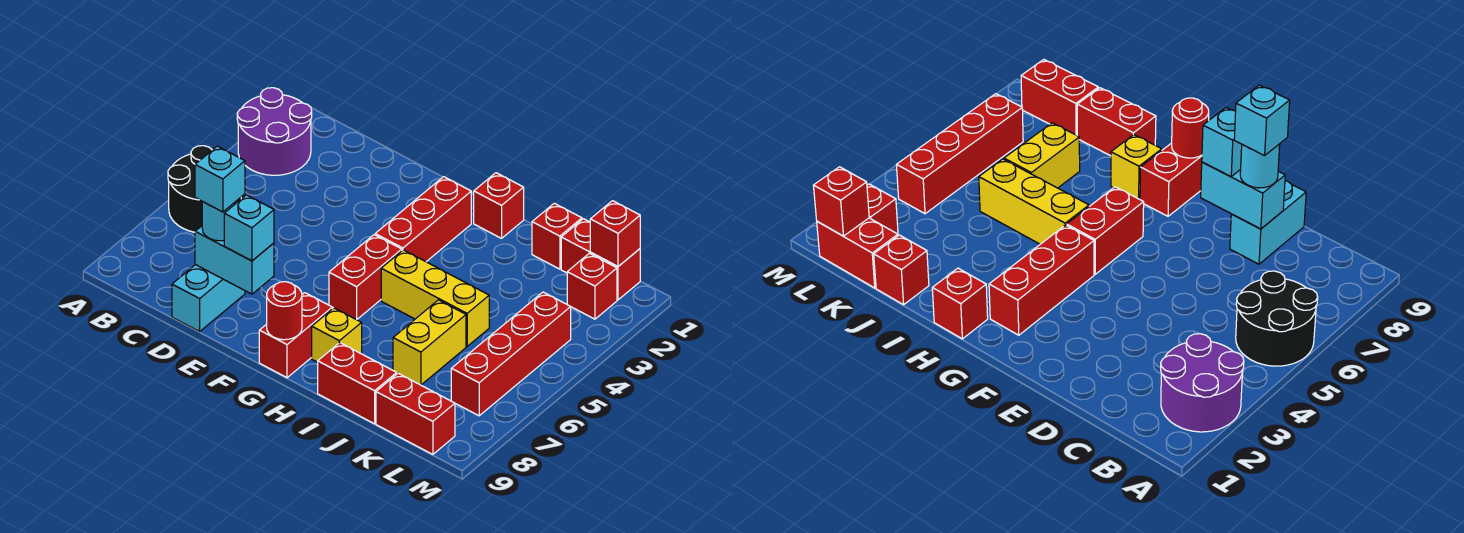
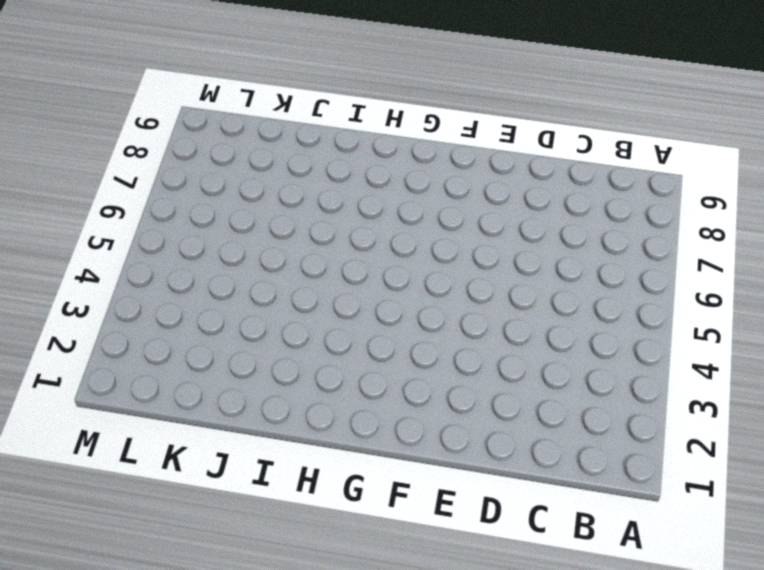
none -> purple round brick A2:B3 level 1
none -> black round brick A5:B6 level 1
none -> cyan brick D8:D9 level 1

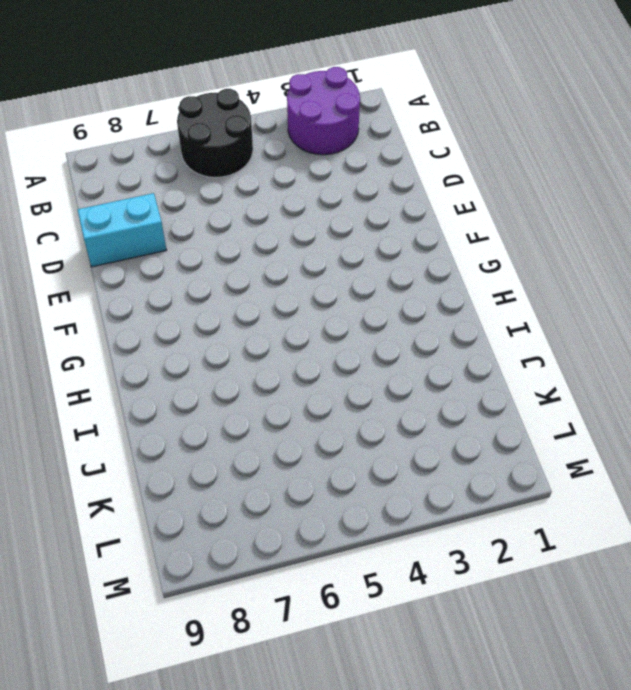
none -> red brick G2:G4 level 1
none -> red brick G5:G6 level 1
none -> red brick G8:G9 level 1

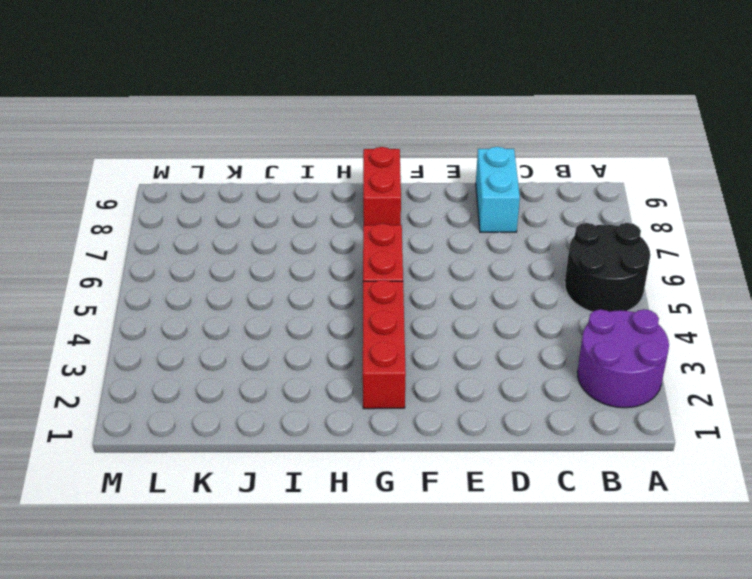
none -> red brick H1 level 1
none -> yellow brick H5:J5 level 1
none -> yellow brick H8 level 1

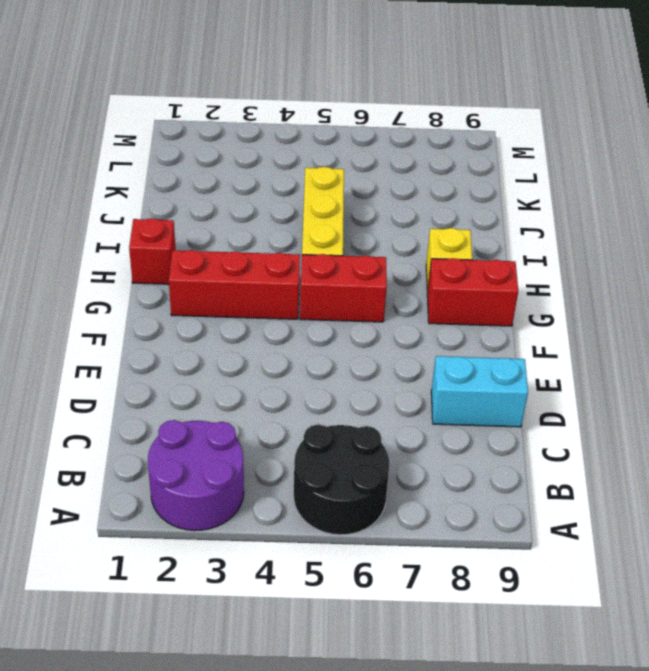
none -> red brick I9:J9 level 1
none -> red brick J1 level 1
none -> yellow brick J6:J7 level 1

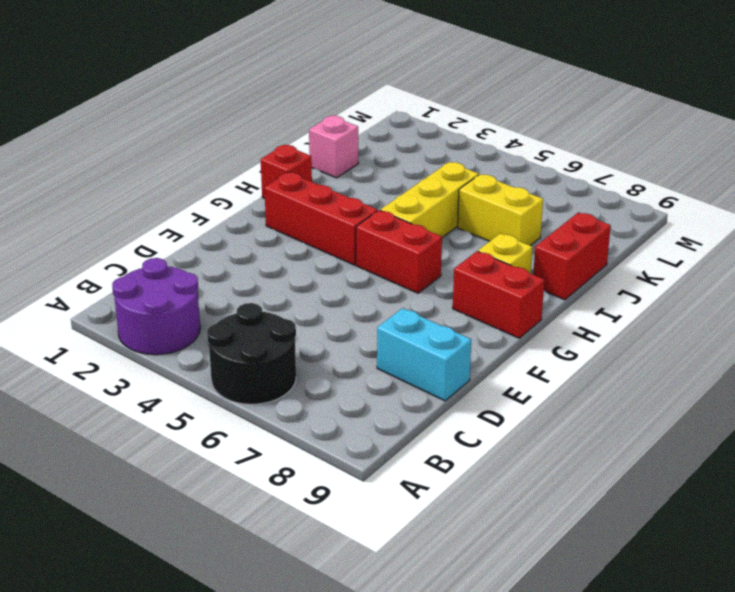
pink brick J1 level 1 -> red brick J1 level 1
none -> red brick K1:L1 level 1
none -> red brick K9:L9 level 1
none -> red brick L2 level 1

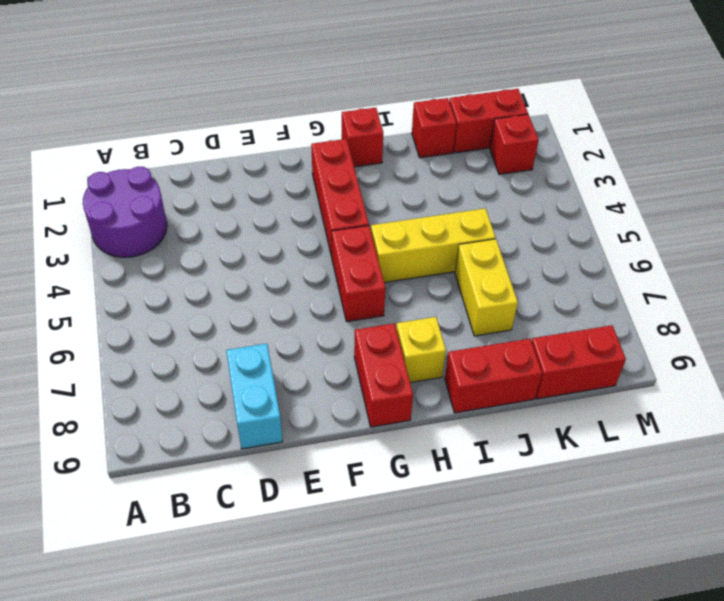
none -> black round brick A5:B6 level 1
none -> red brick L4:L7 level 1
none -> cyan brick D8:E8 level 2

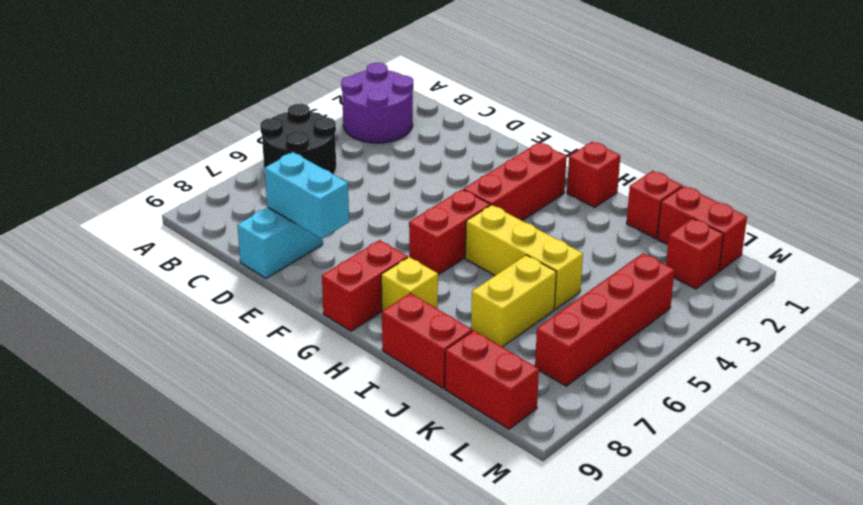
none -> red round brick G9 level 2
none -> red brick L1 level 2
none -> cyan round brick D8 level 3

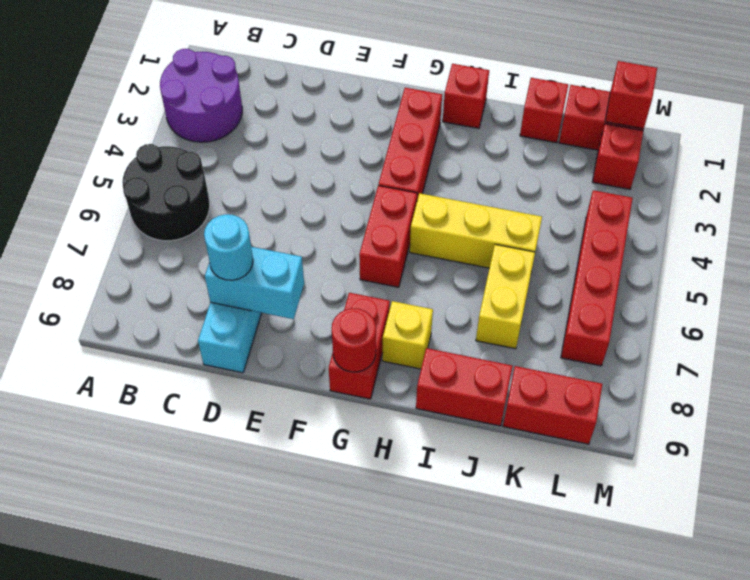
none -> cyan brick E8 level 3
none -> cyan brick D8 level 4

